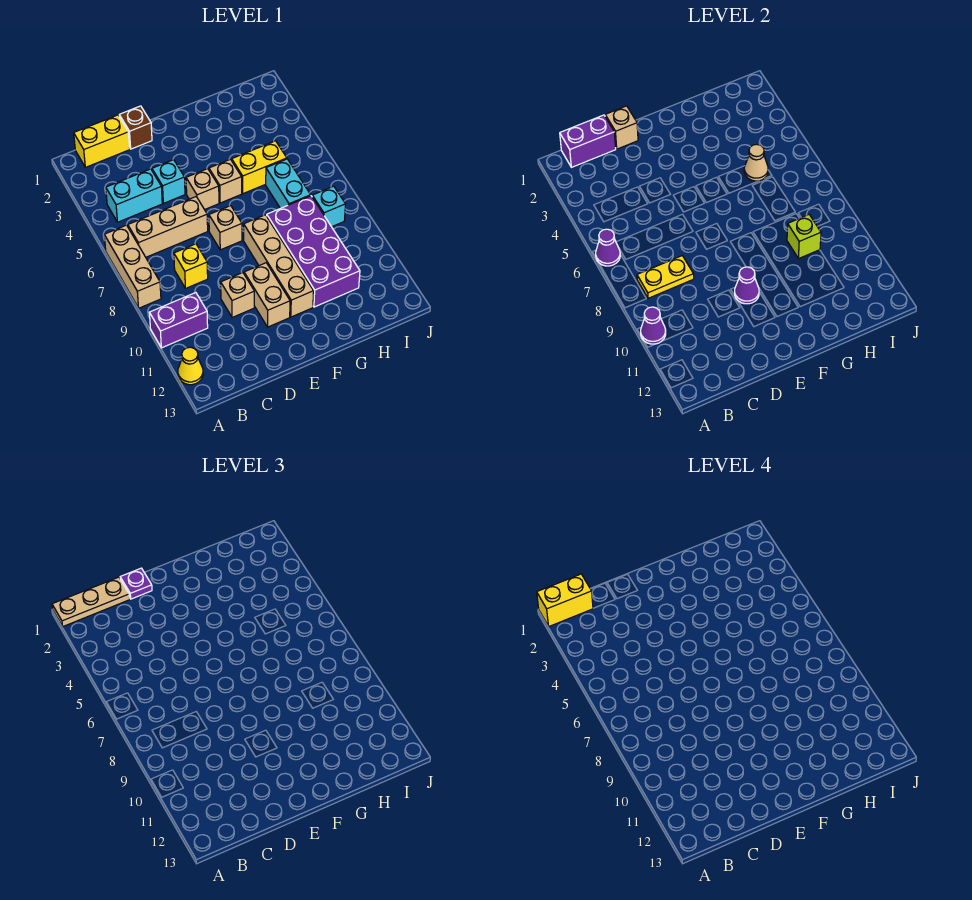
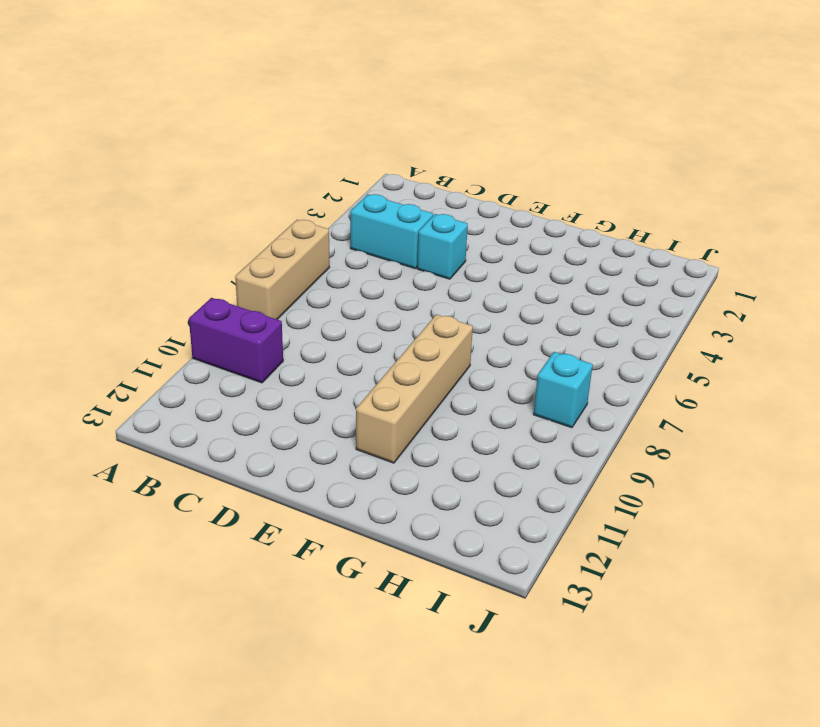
none -> yellow cone A12 level 1
none -> yellow brick B1:C1 level 1
none -> tan brick B6:D6 level 1
none -> yellow brick C8 level 1

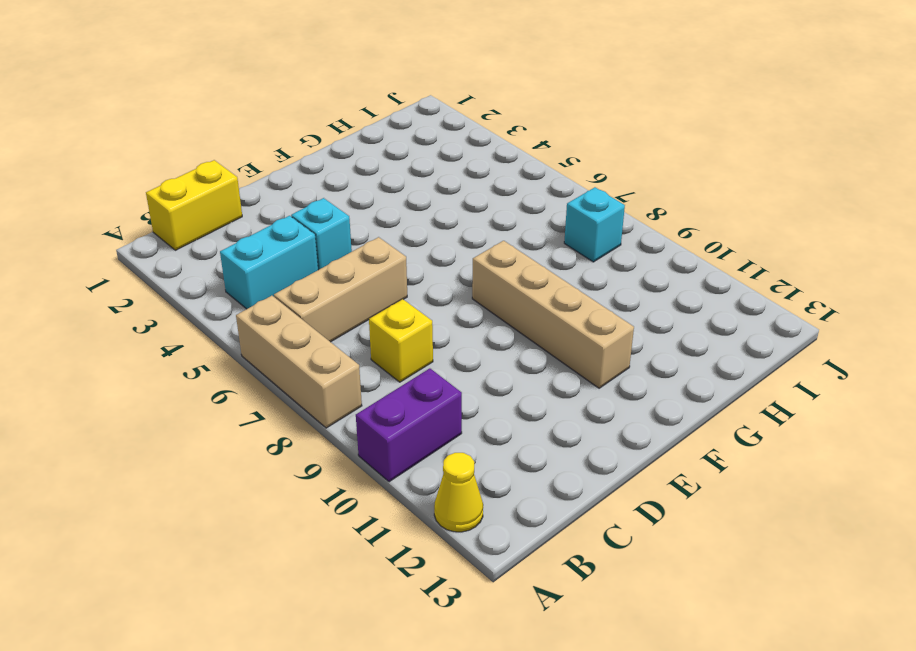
none -> brown brick D1 level 1
none -> tan brick D10 level 1
none -> tan brick E5 level 1
none -> tan brick E7 level 1

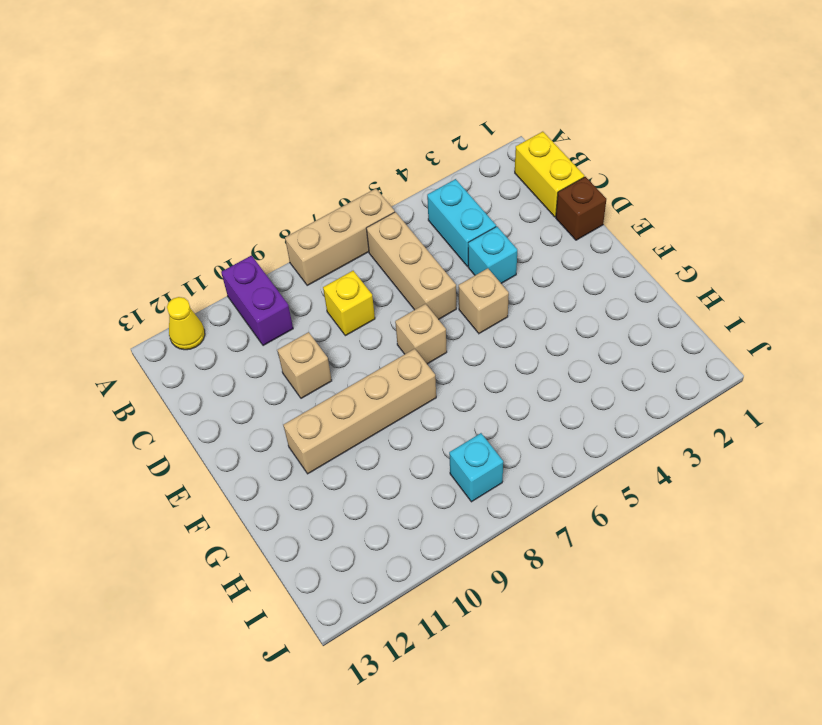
none -> tan brick E10:E11 level 1
none -> tan brick F5 level 1
none -> yellow brick G5:H5 level 1
none -> purple brick G8:H11 level 1

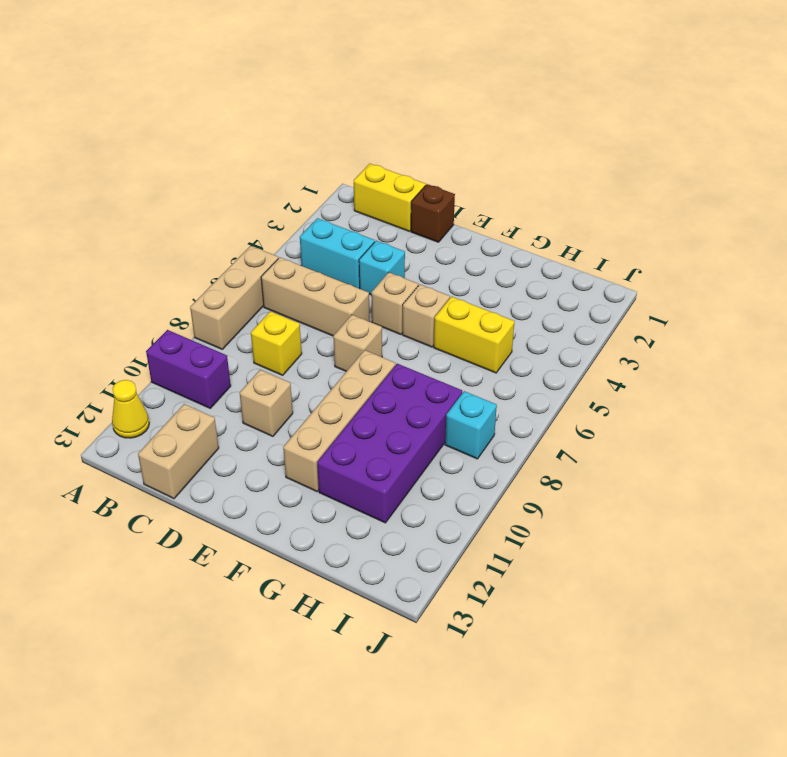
tan brick C12:C13 level 1 -> tan brick E10:E11 level 1
none -> cyan brick H6:H7 level 1
none -> purple cone A6 level 2
none -> purple cone A10 level 2
none -> purple brick B1:C1 level 2

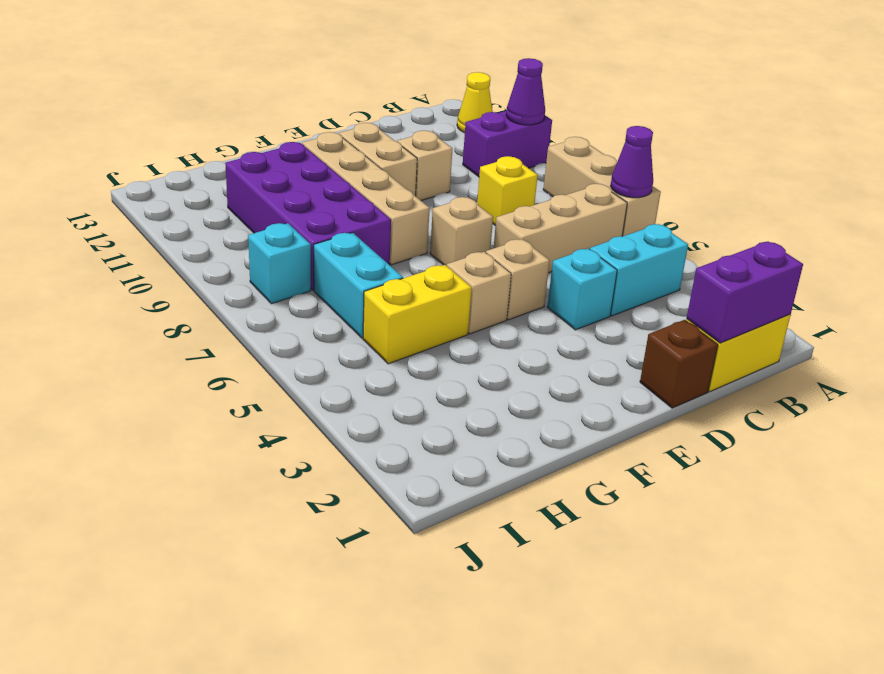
none -> yellow plate B8:C8 level 2
none -> tan brick D1 level 2
none -> purple cone E10 level 2
none -> tan cone H5 level 2

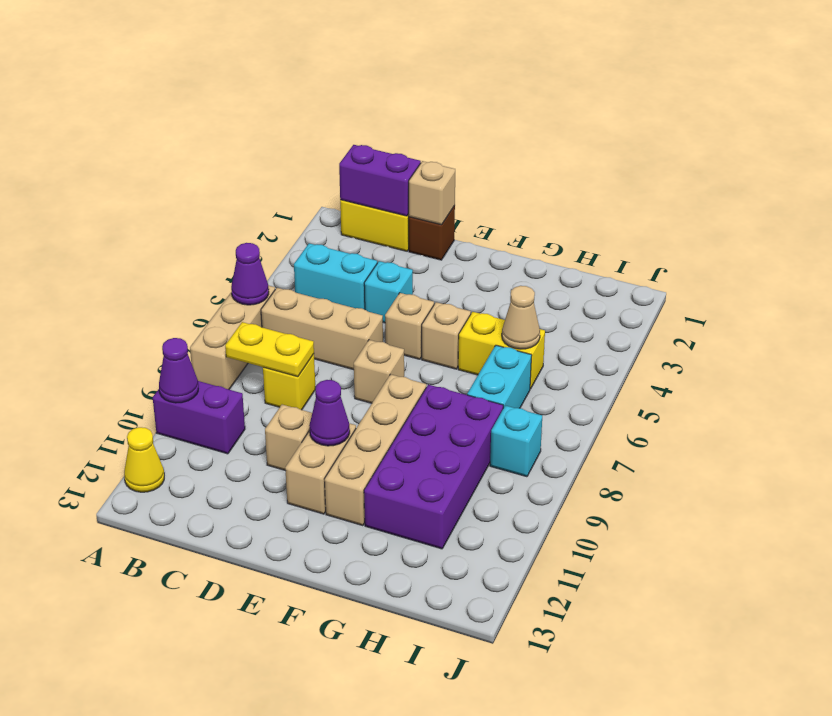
none -> lime brick H9 level 2
none -> tan plate A1:C1 level 3
none -> purple plate D1 level 3
none -> yellow brick A1:B1 level 4

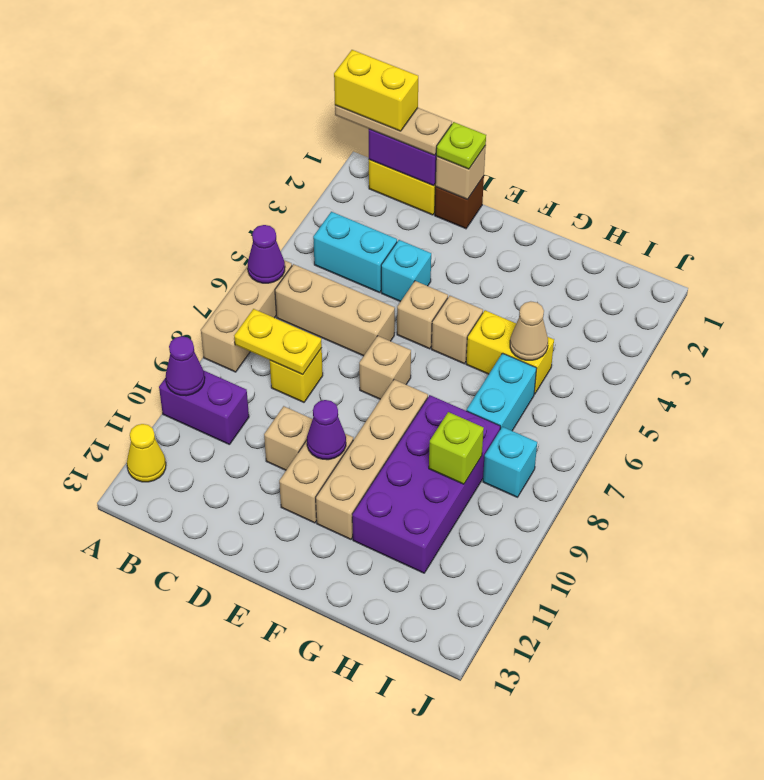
lime plate D1 level 3 -> purple plate D1 level 3

